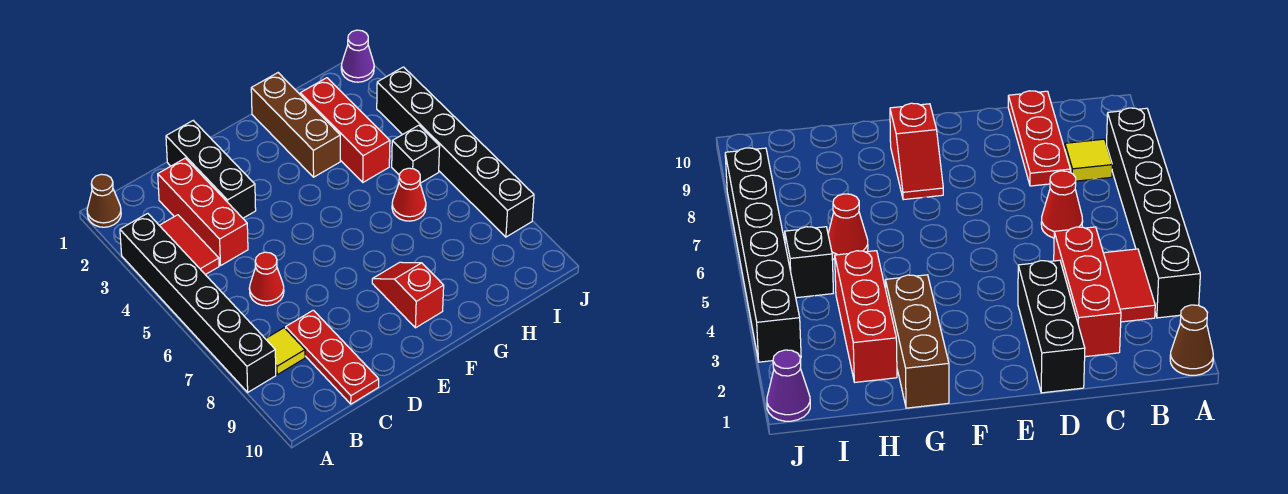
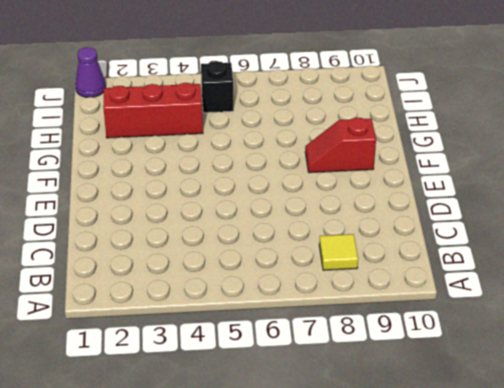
none -> brown cone A1 level 1
none -> black brick A3:A8 level 1
none -> red tile B3:B4 level 1

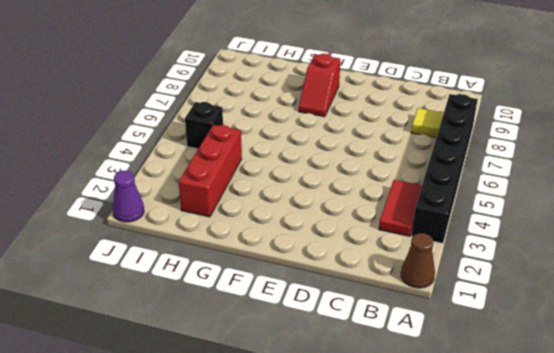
none -> red brick C2:C4 level 1
none -> red cone C6 level 1
none -> red plate C8:C10 level 1

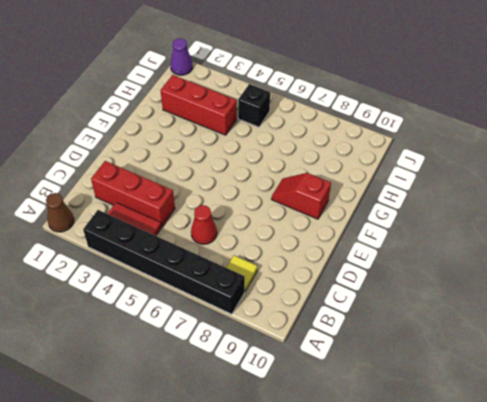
none -> red plate C8:C10 level 1
none -> black brick D1:D3 level 1
none -> brown brick G1:G3 level 1

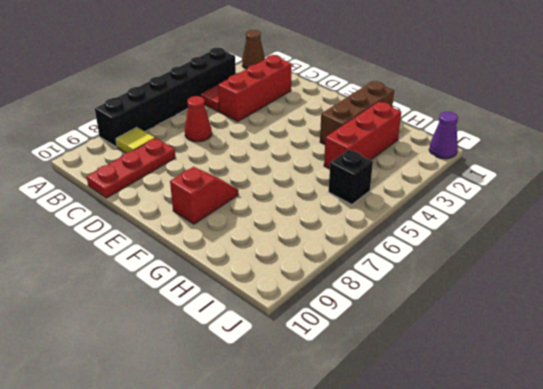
none -> black brick D1:D3 level 1
none -> red cone H6 level 1
none -> black brick J3:J8 level 1

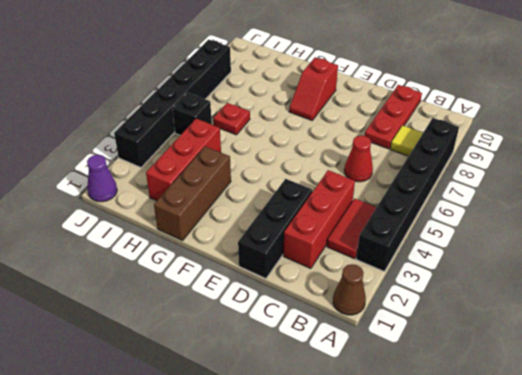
red plate H6 level 1 -> red cone H6 level 1

